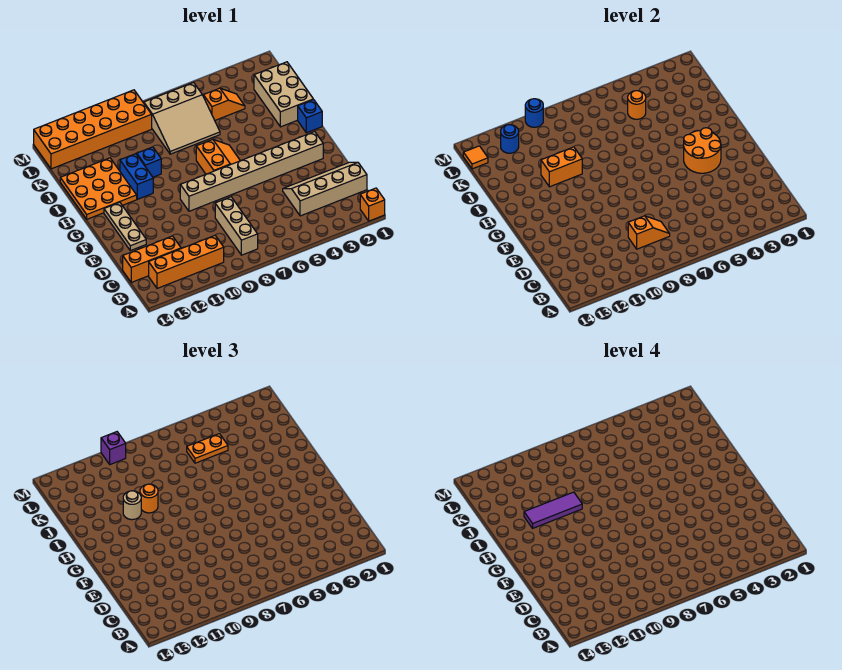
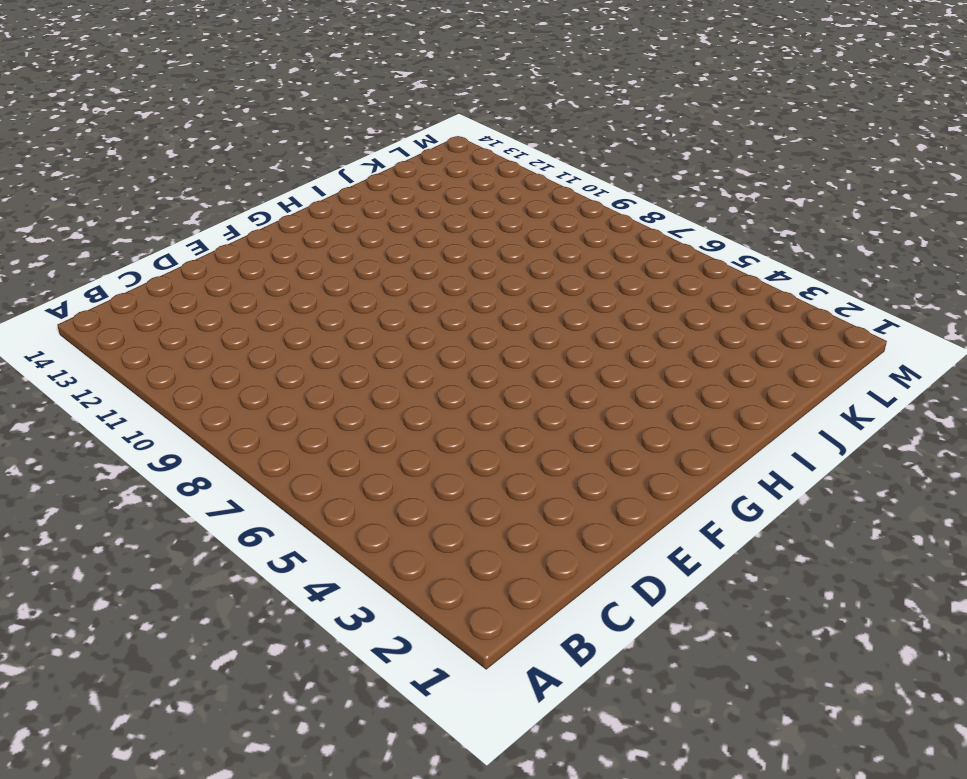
none -> orange brick A1 level 1
none -> tan brick B8:D8 level 1
none -> orange brick B10:B13 level 1

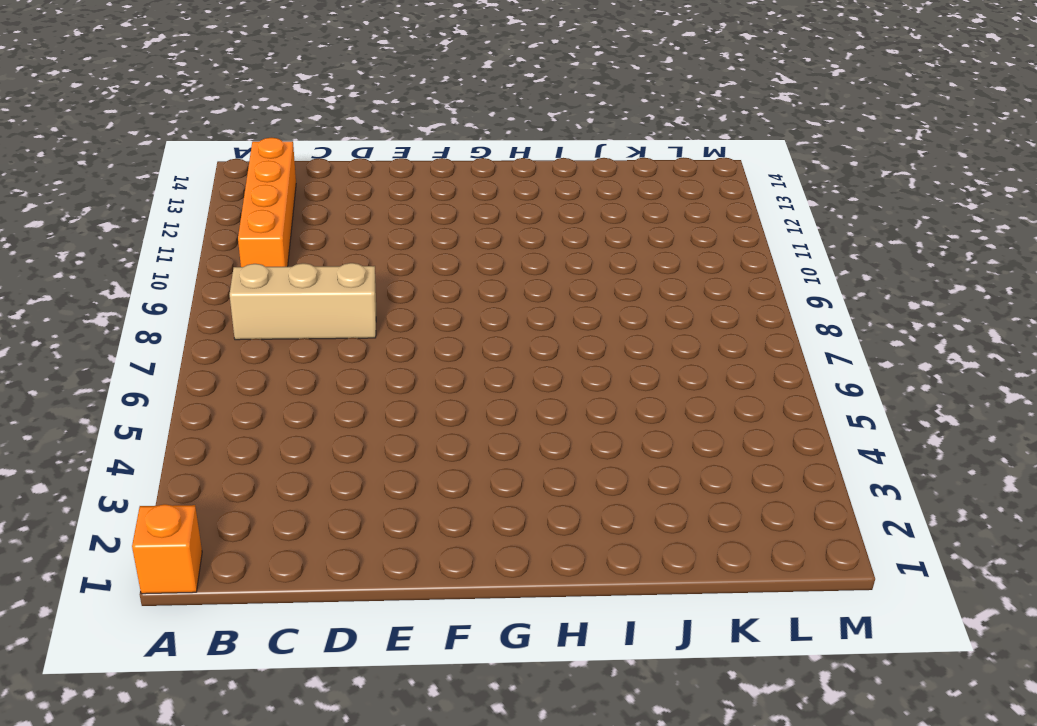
none -> tan slope C1:D4 level 1 top C
none -> orange brick C12:C14 level 1
none -> tan plate E13:G13 level 1

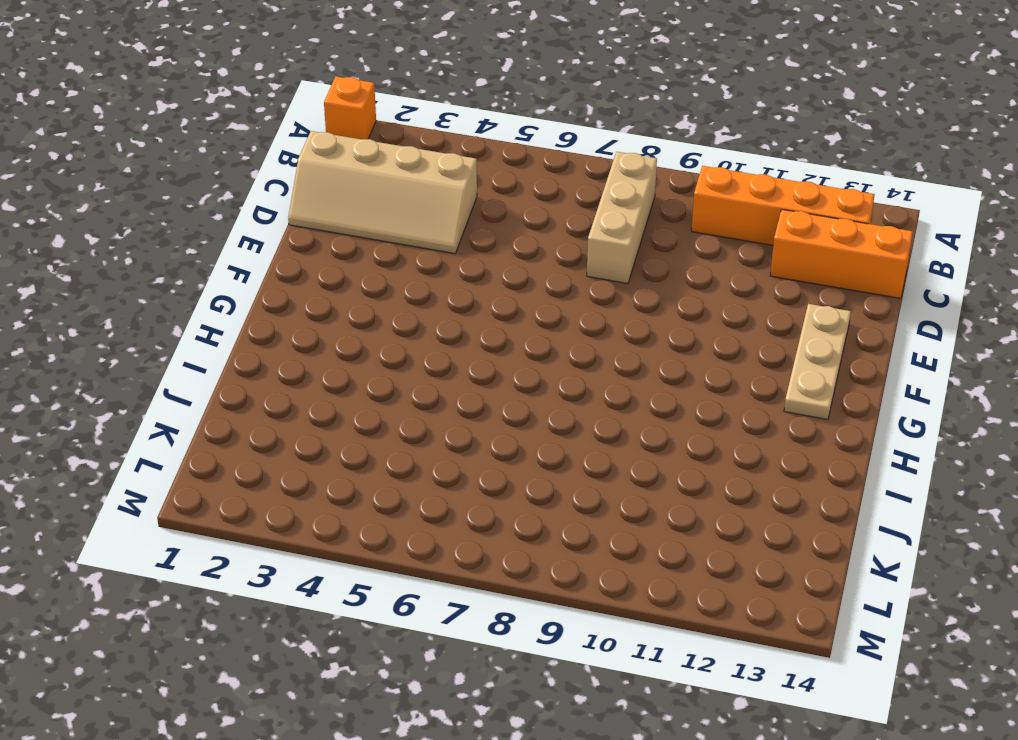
none -> tan brick F2:F9 level 1
none -> orange slope G6:H7 level 1 top 7
none -> blue brick H1 level 1

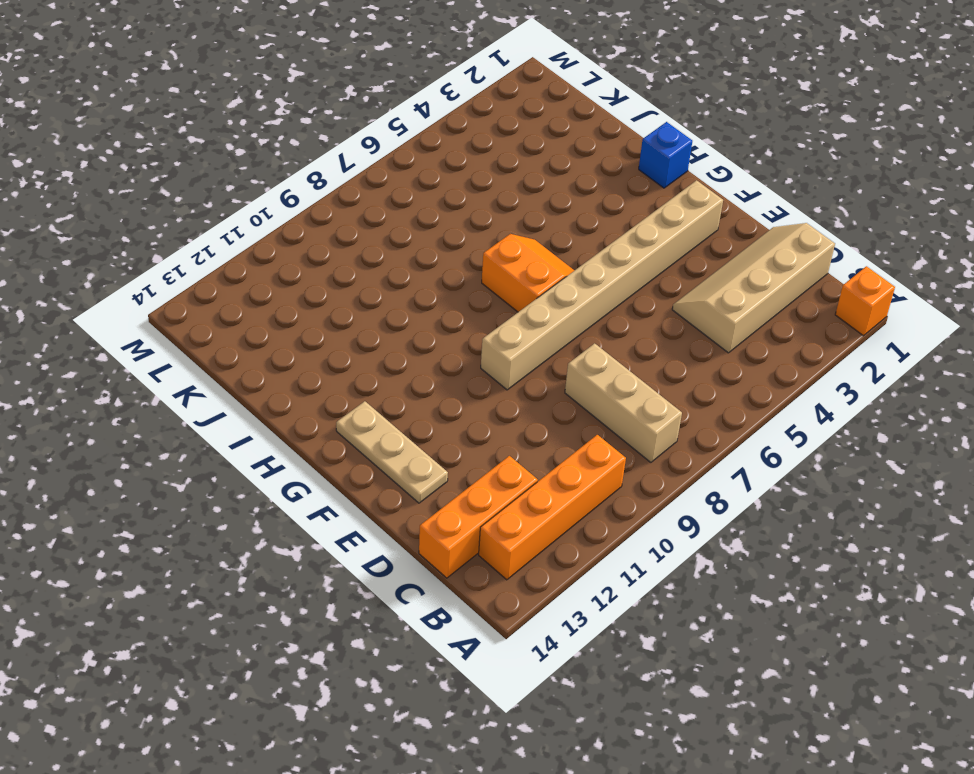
none -> blue brick H11:I11 level 1
none -> orange plate H12:J14 level 1
none -> tan brick I1:K2 level 1

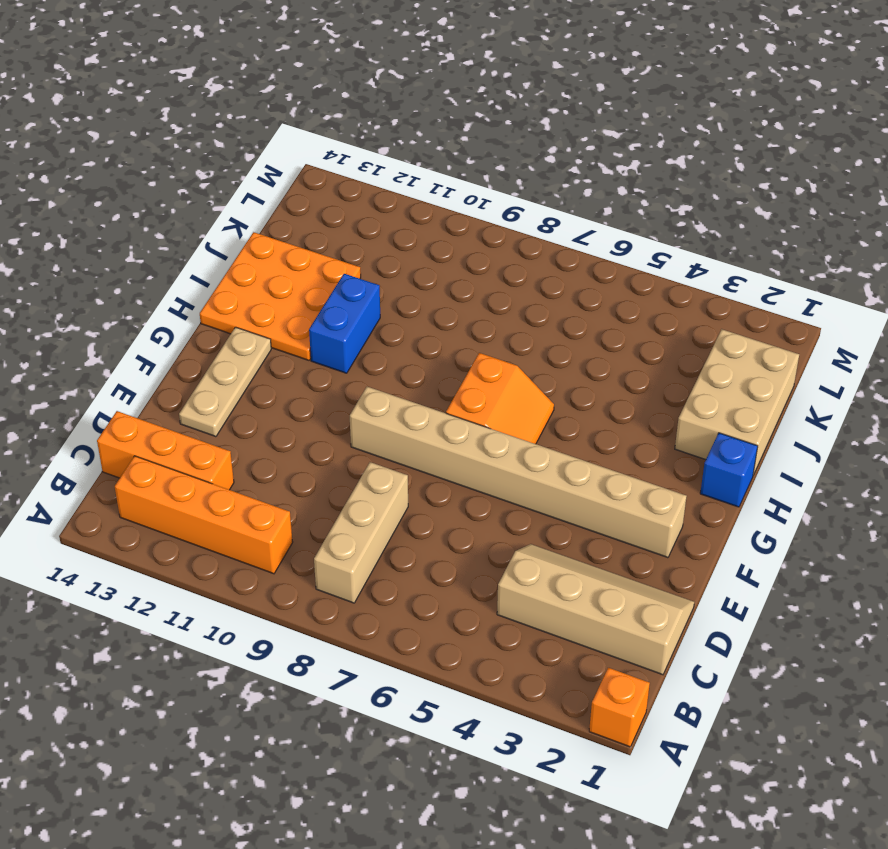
none -> blue brick I10 level 1
none -> tan slope J6:L8 level 1 top L
none -> orange slope K4:K5 level 1 top 5

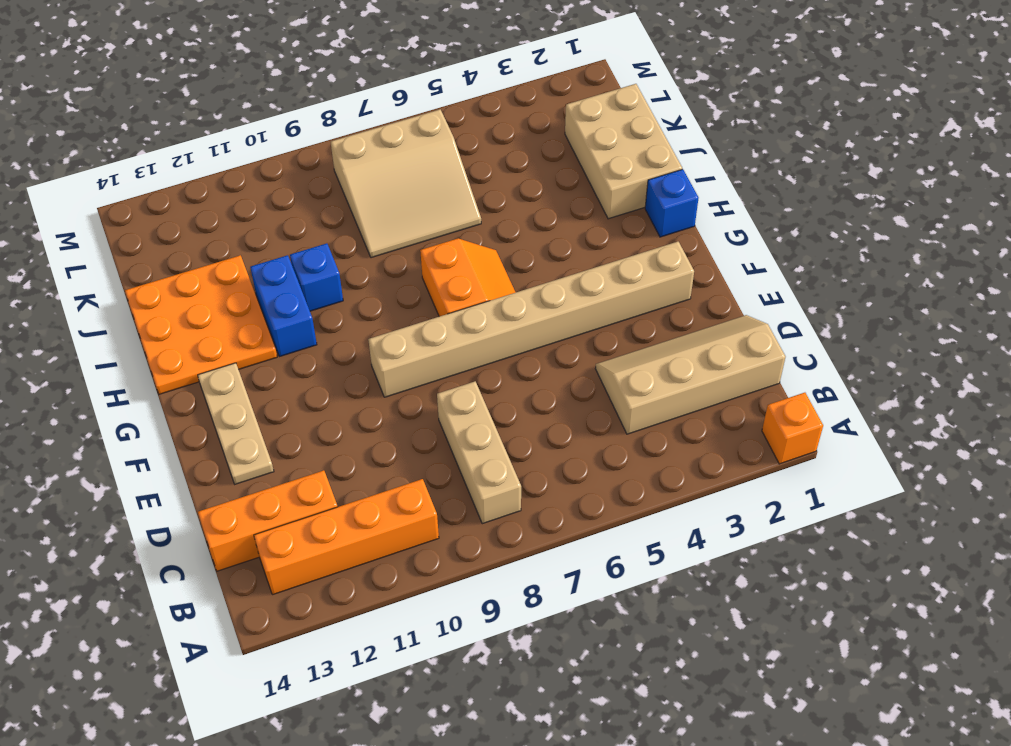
none -> orange slope K4:K5 level 1 top 5
none -> orange brick L9:M14 level 1
none -> orange slope C8:C9 level 2 top 9

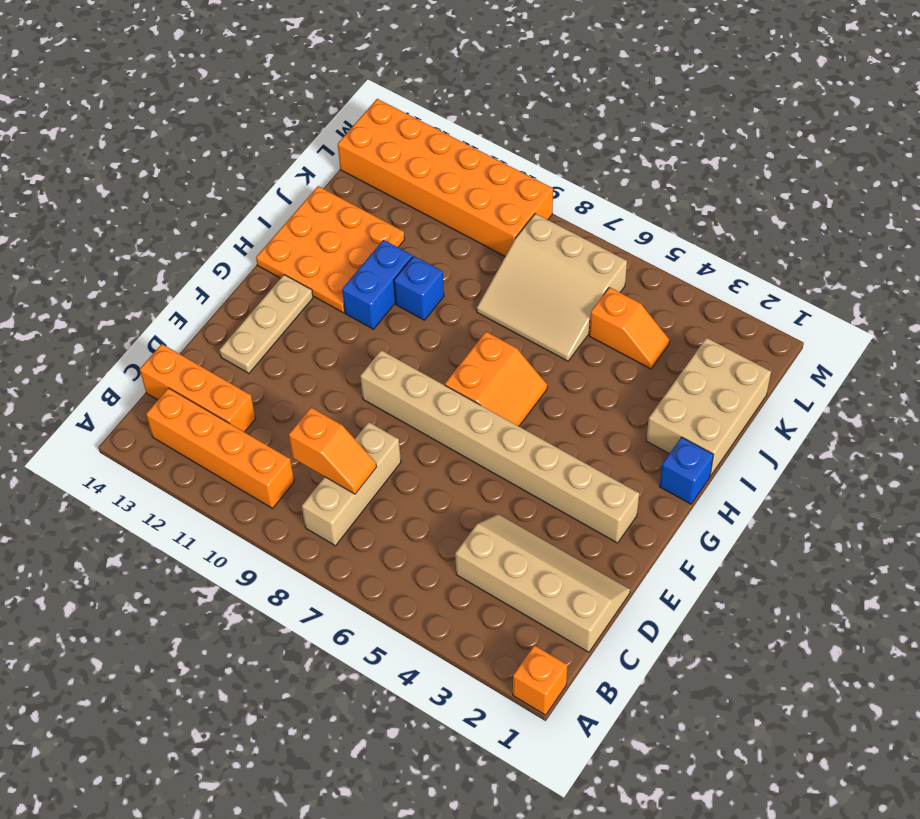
none -> orange round brick F3:G4 level 2
none -> orange brick I10:I11 level 2
none -> orange round brick K5 level 2

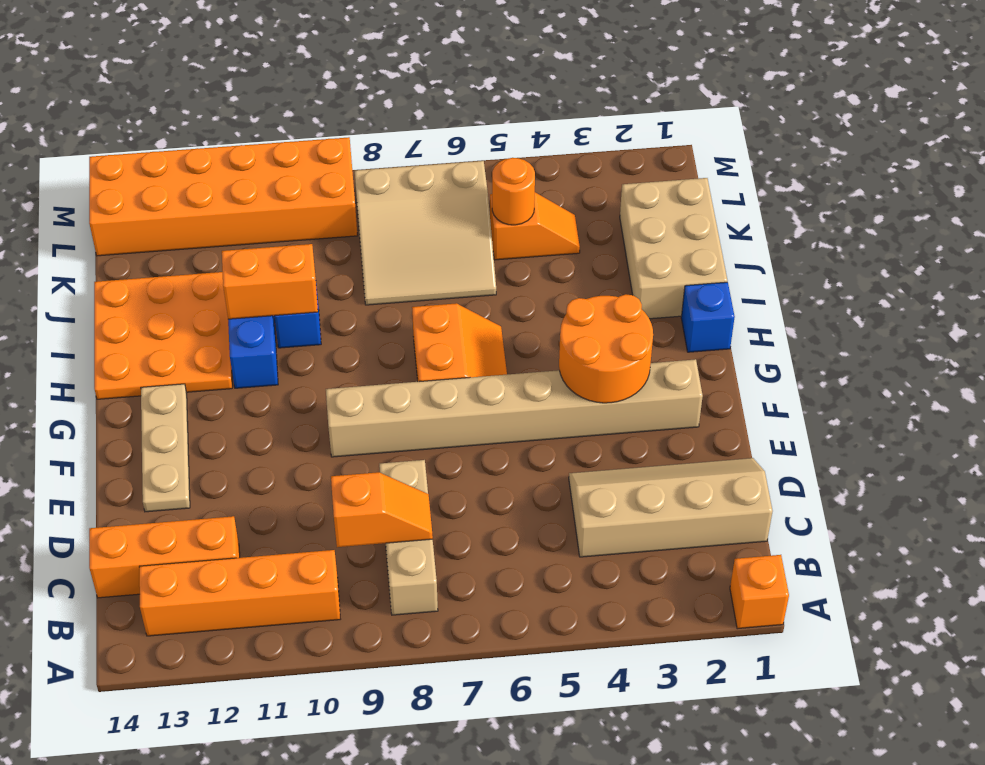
none -> blue round brick L12 level 2
none -> orange tile L14 level 2
none -> blue round brick M10 level 2

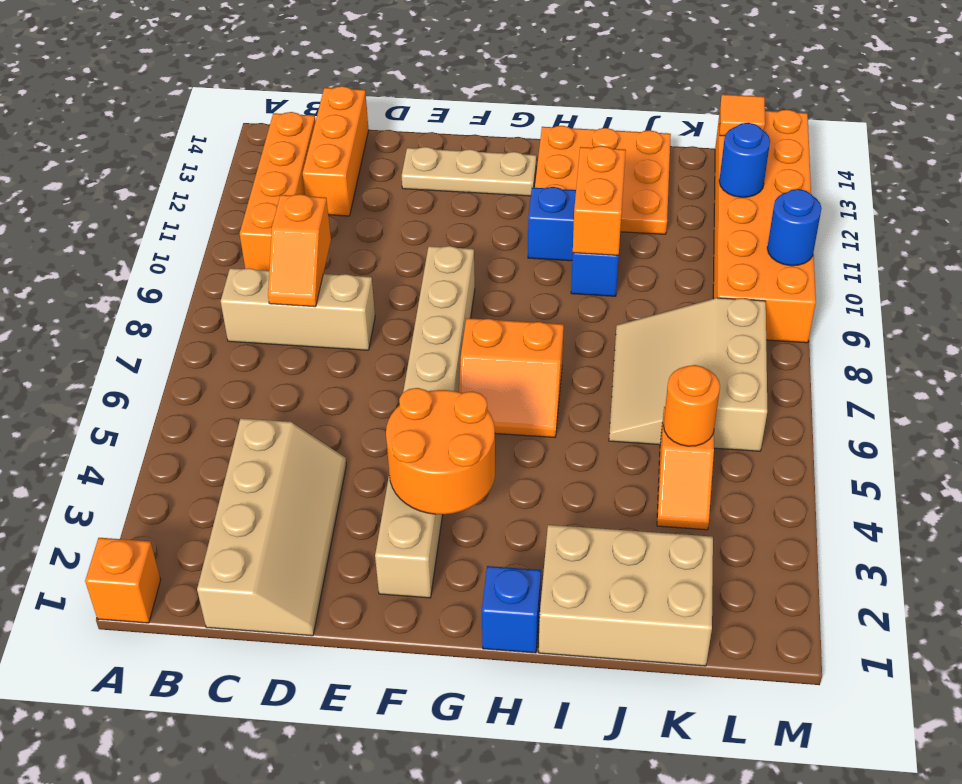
none -> orange round brick I10 level 3
none -> tan round brick I11 level 3
none -> orange plate K5:K6 level 3

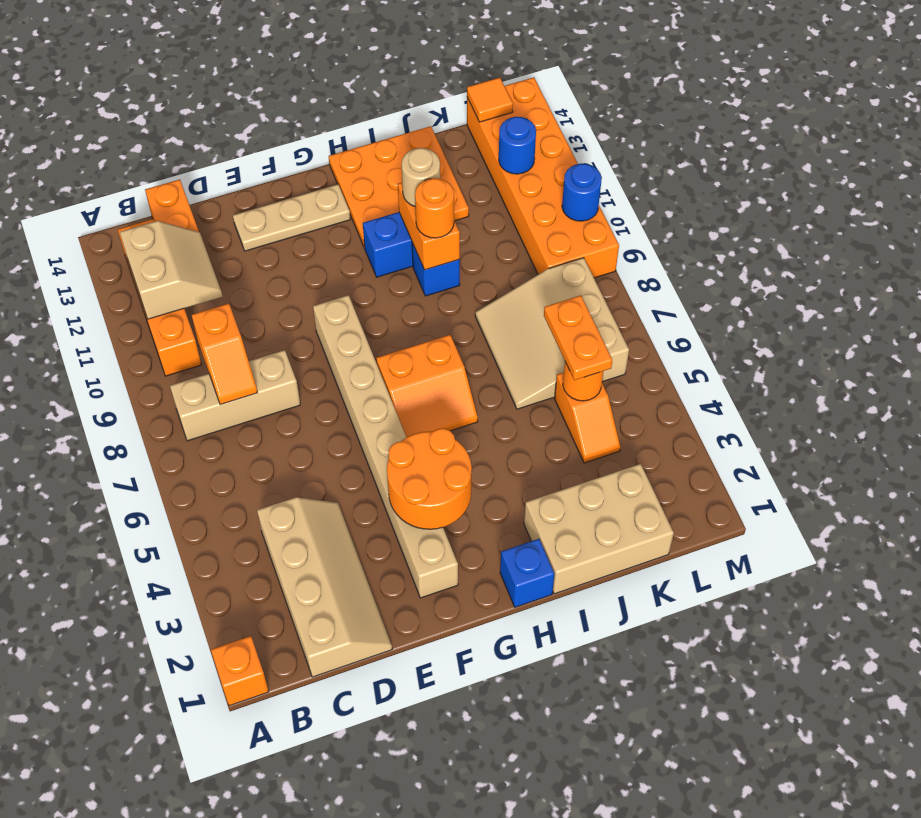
tan slope B11:C12 level 2 top B -> none
none -> purple brick M10 level 3
none -> purple tile I10:I12 level 4

